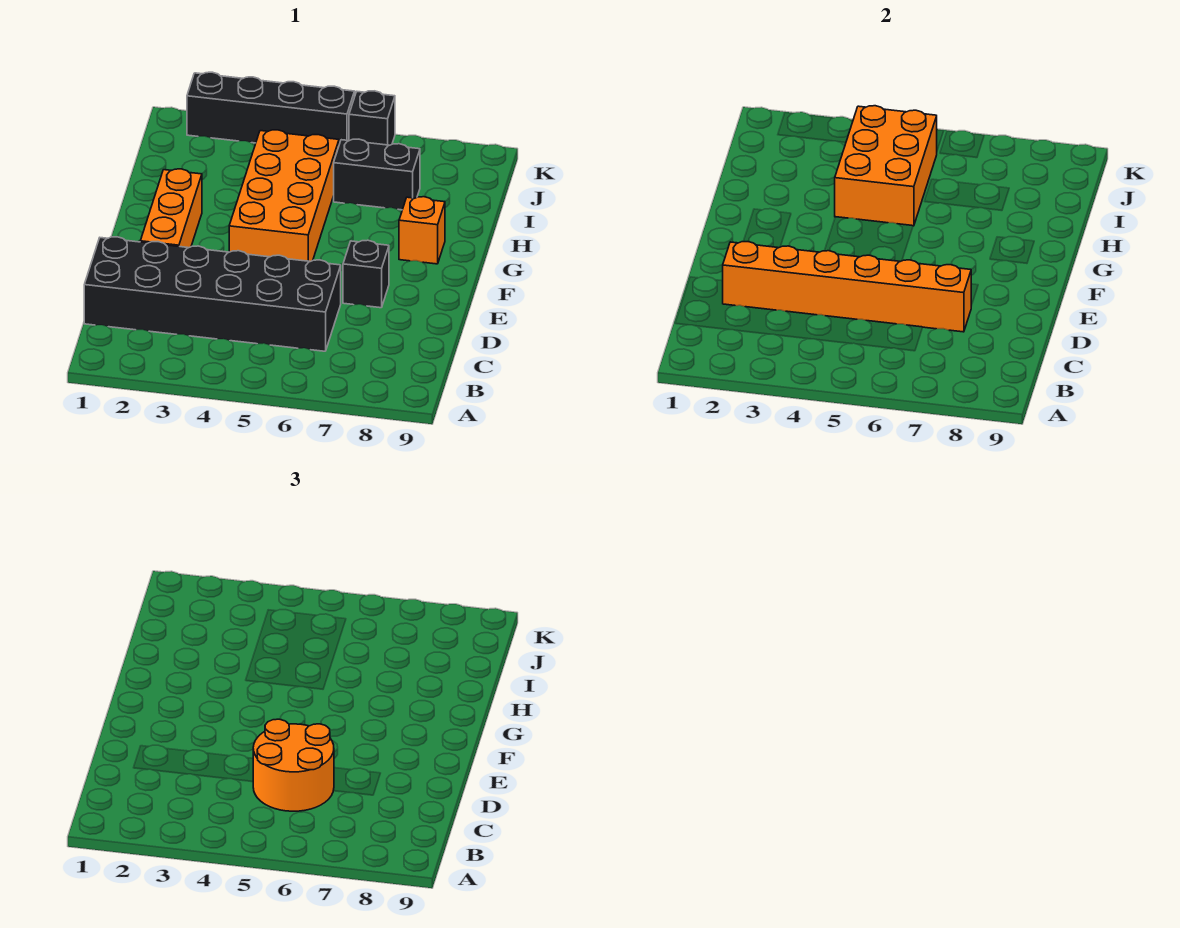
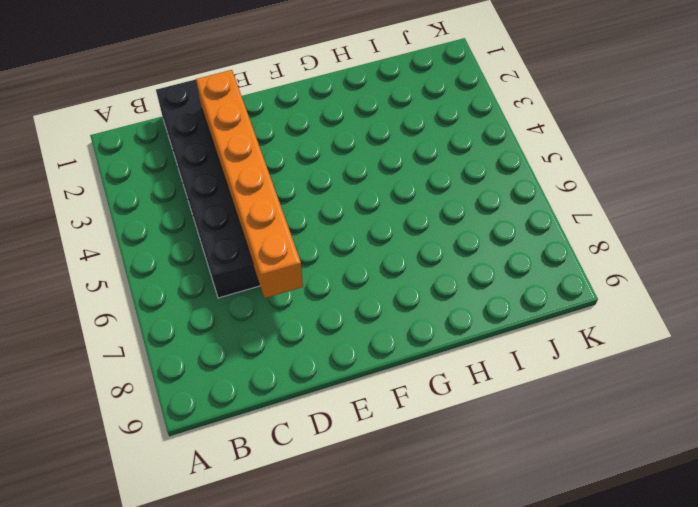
none -> orange brick E2:G2 level 1
none -> black brick E7 level 1

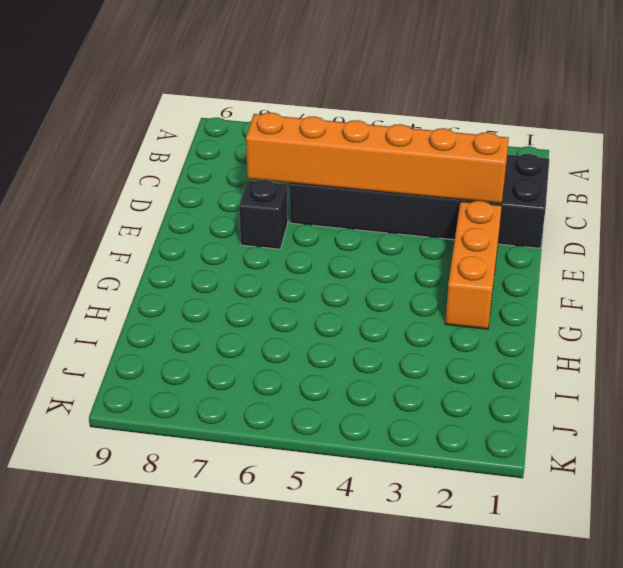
none -> orange brick F4:I5 level 1
none -> orange brick G8 level 1

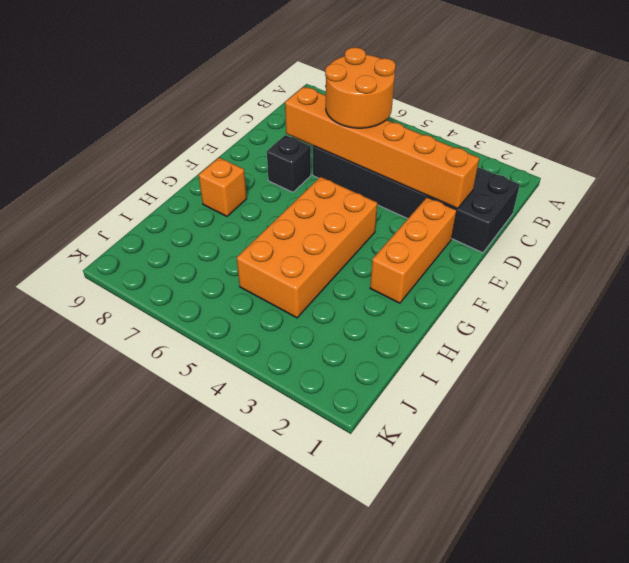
none -> black brick I6:I7 level 1
none -> black brick K2:K5 level 1

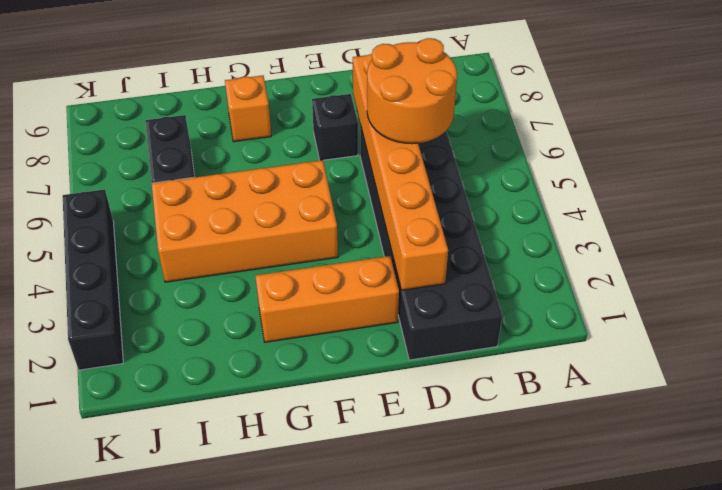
none -> black brick K6 level 1
none -> orange brick H4:J5 level 2

